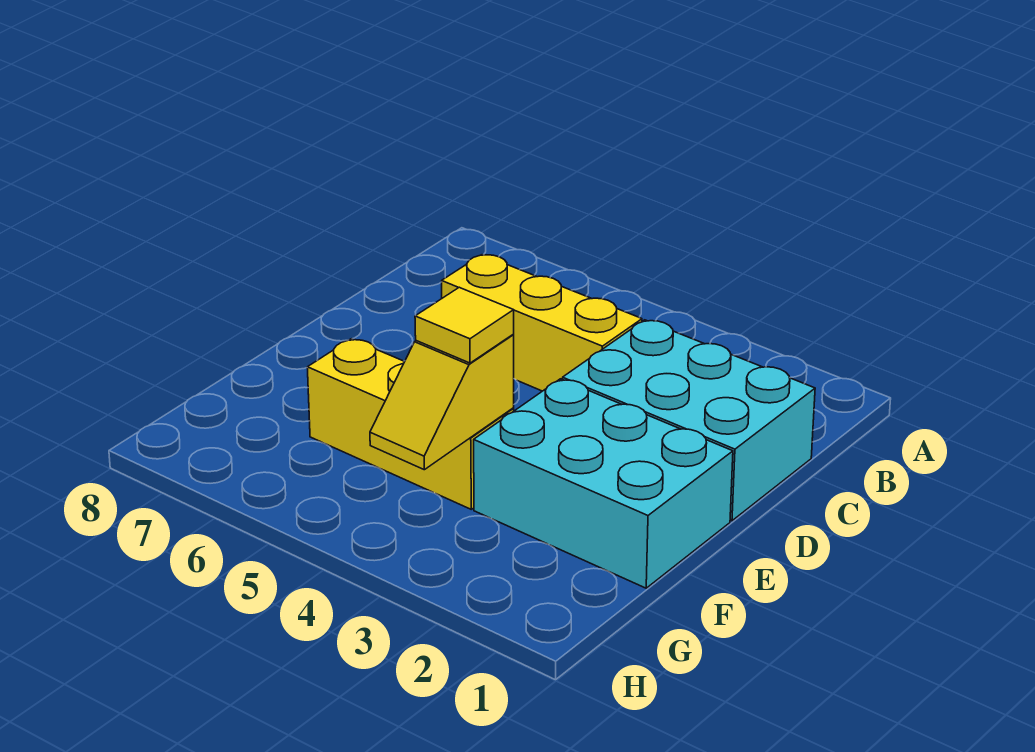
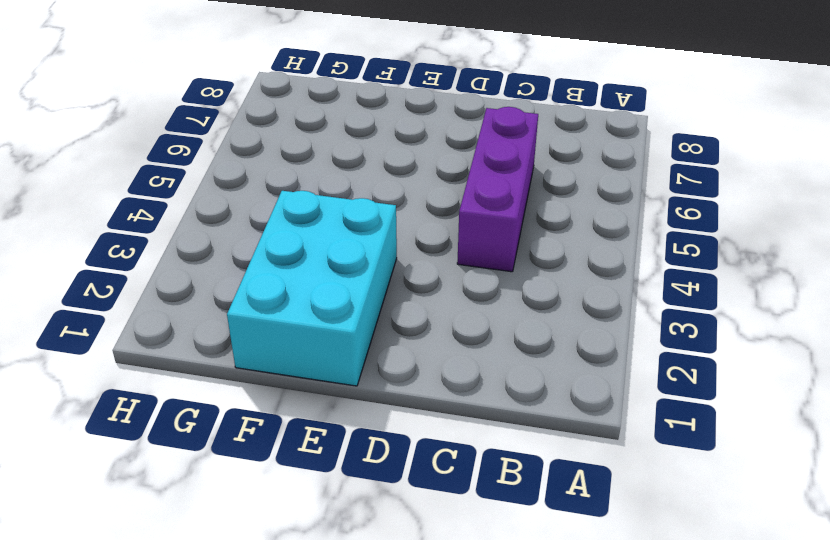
purple brick C4:C6 level 1 -> yellow brick C4:C6 level 1
none -> cyan brick C1:D3 level 1
none -> yellow brick F4:F6 level 1

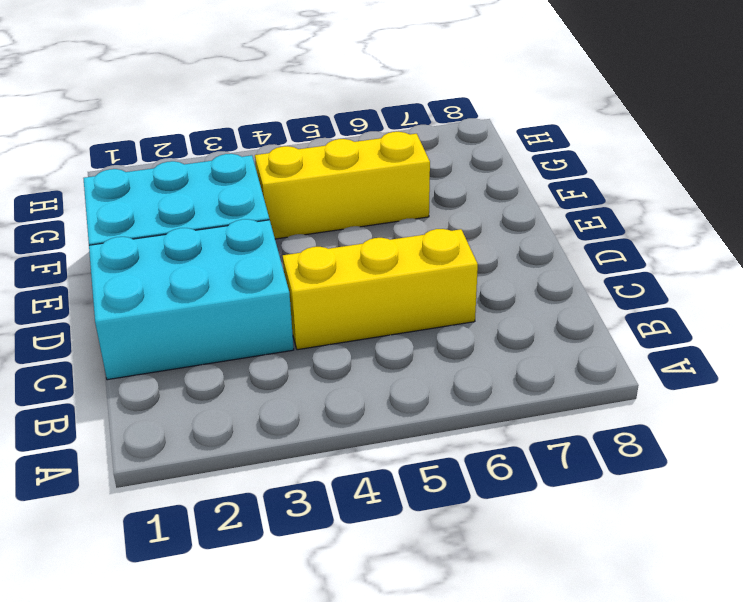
none -> yellow slope F4:G4 level 2 top F
none -> yellow tile F4 level 3

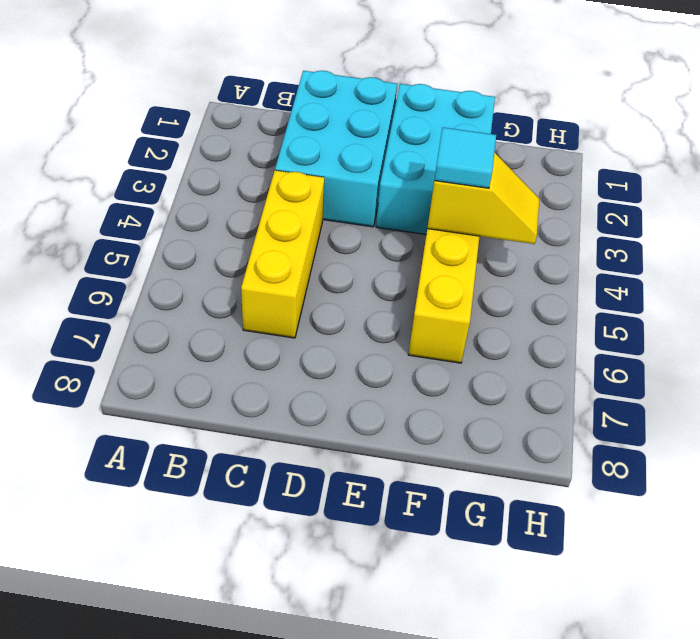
cyan tile F4 level 3 -> yellow tile F4 level 3

